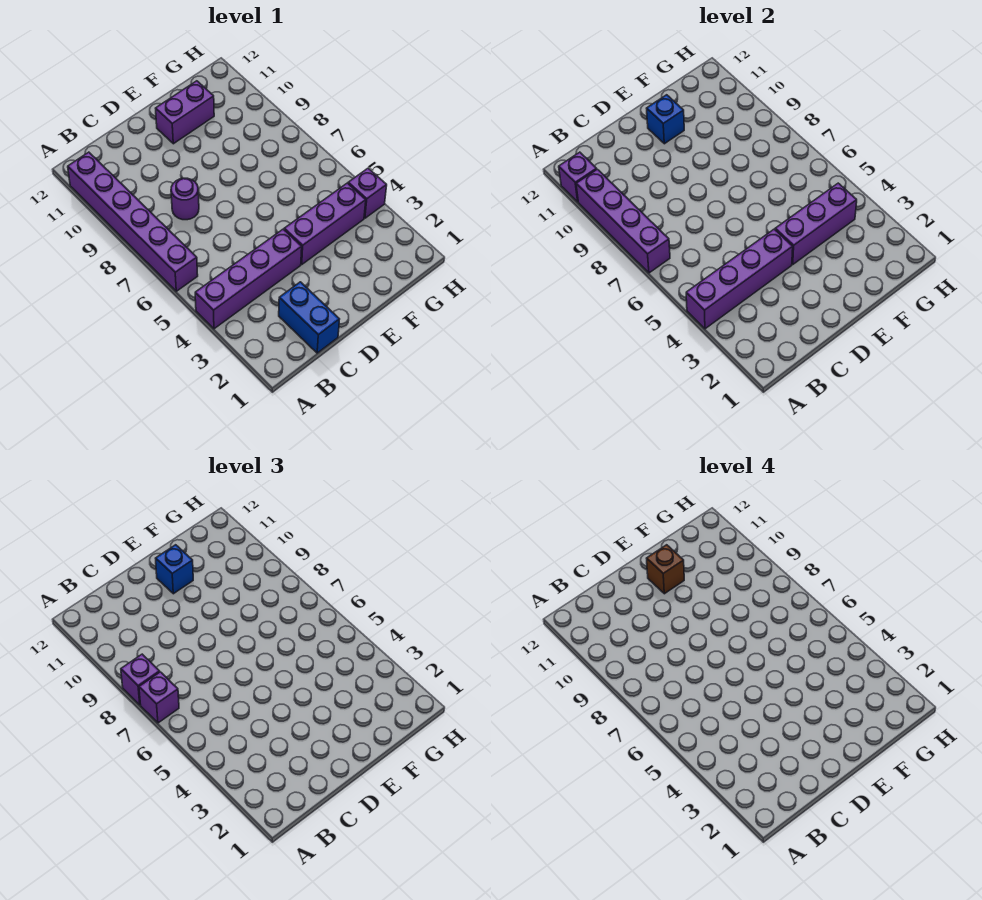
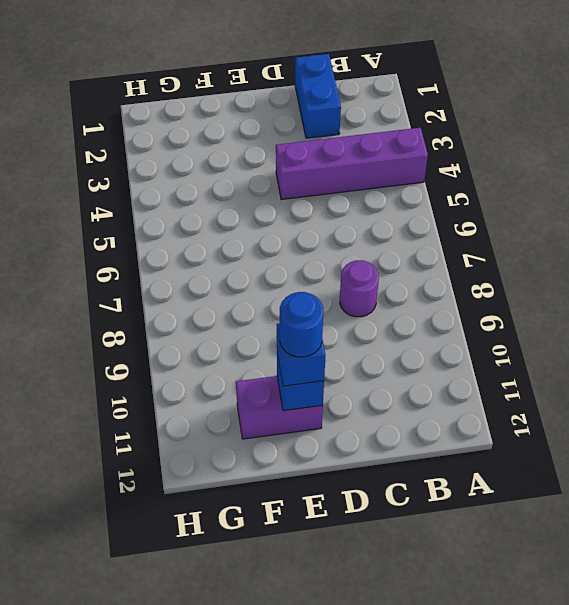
blue round brick E11 level 4 -> brown brick E11 level 4
none -> purple brick A6:A11 level 1
none -> purple brick E4:G4 level 1
none -> purple brick H4 level 1

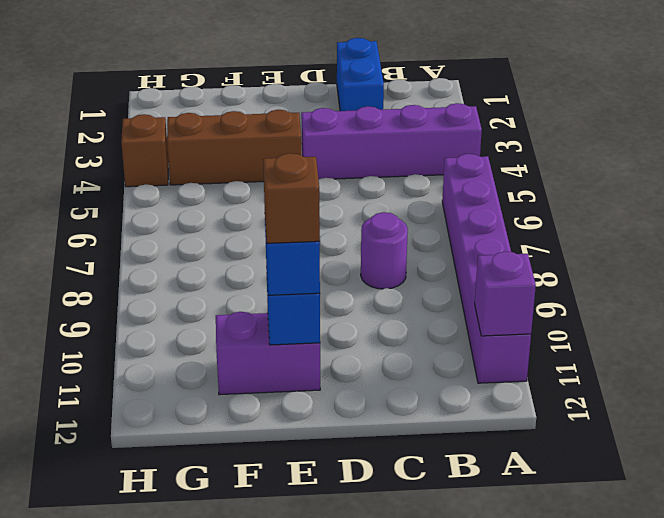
brown brick E4:G4 level 1 -> purple brick E4:G4 level 1
brown brick H4 level 1 -> purple brick H4 level 1
none -> purple brick A4:D4 level 2
none -> purple brick A7:A10 level 2
none -> purple brick E4:G4 level 2

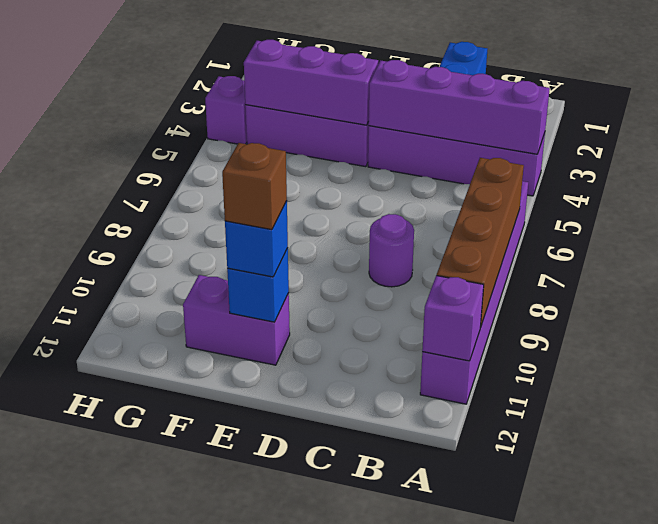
brown brick A7:A10 level 2 -> purple brick A7:A10 level 2
none -> purple brick A7 level 3
none -> purple brick A8 level 3

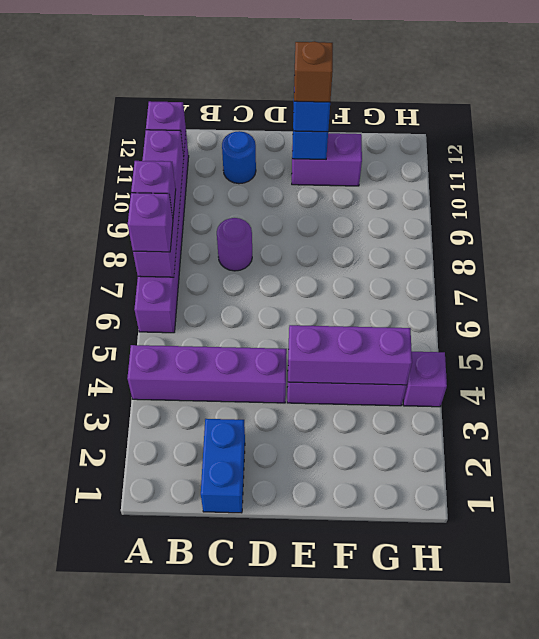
blue round brick C11 level 1 -> none
none -> purple brick A4:D4 level 2

